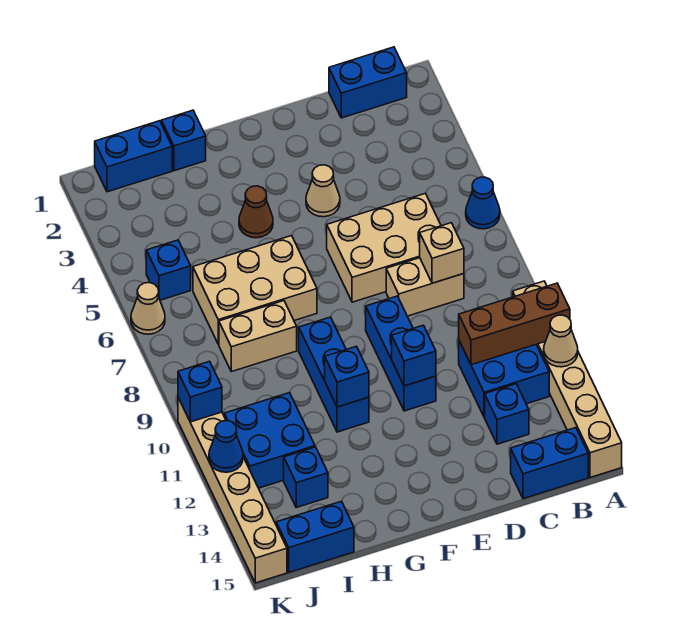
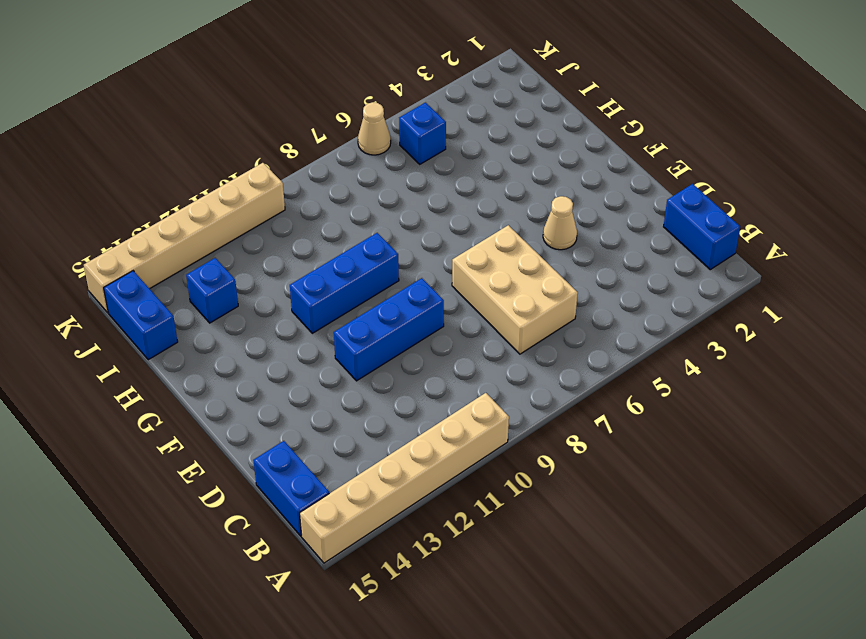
none -> blue cone A6 level 1
none -> blue brick B11:C12 level 1
none -> tan brick C8:D8 level 1

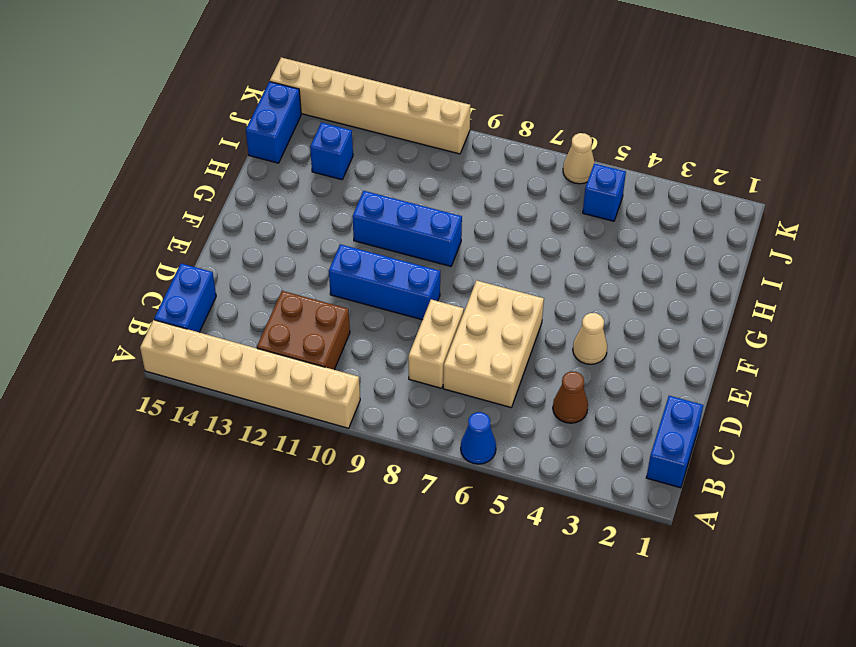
brown brick B11:C12 level 1 -> blue brick B11:C12 level 1
brown cone C4 level 1 -> brown cone G4 level 1
none -> blue brick C13 level 1
none -> tan brick G6:I7 level 1
none -> blue brick H1 level 1

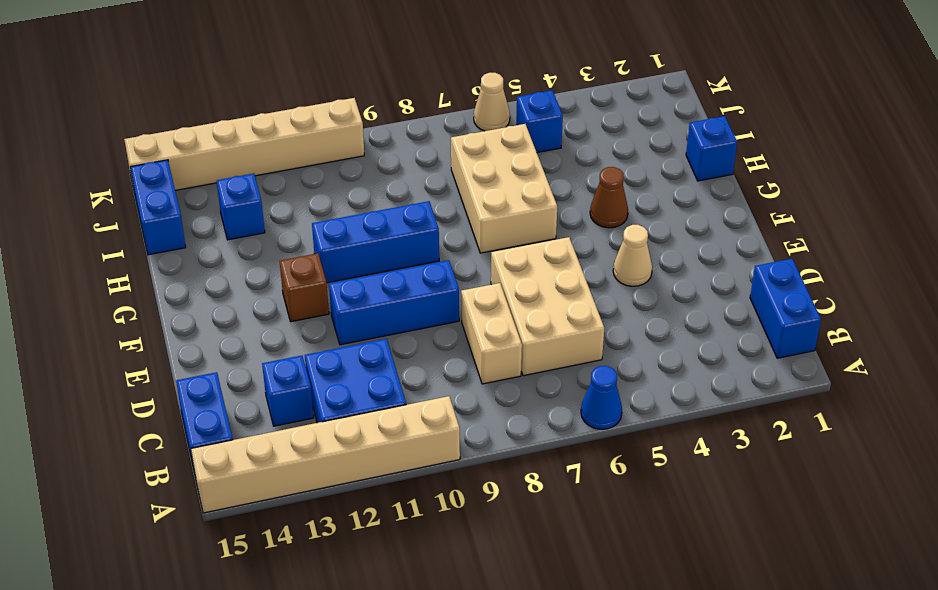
brown brick F12 level 1 -> none
none -> tan brick H8:I8 level 1
none -> blue brick I1:J1 level 1
none -> blue brick I11:J12 level 1

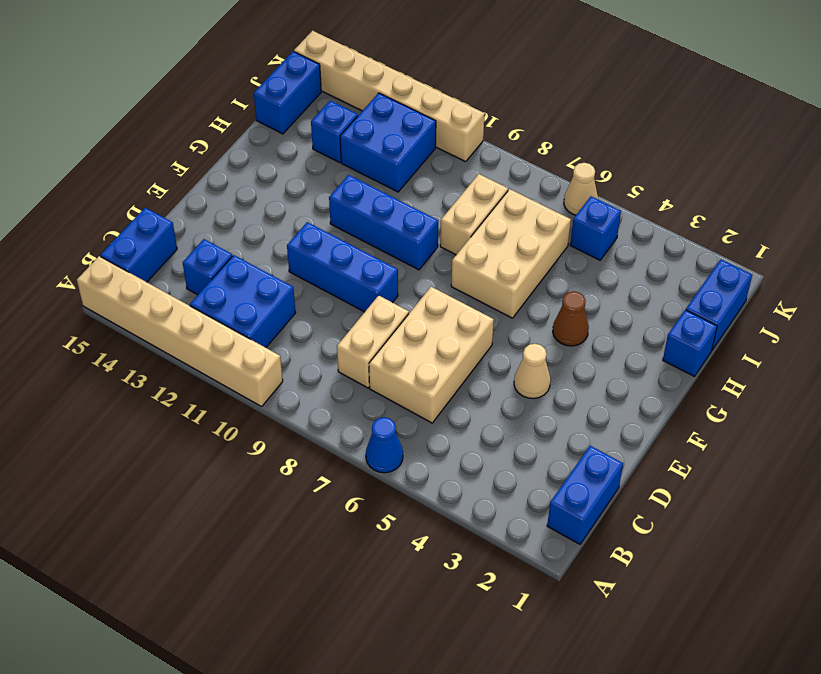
none -> brown brick A11:C11 level 2
none -> tan cone A12 level 2
none -> tan brick C8 level 2

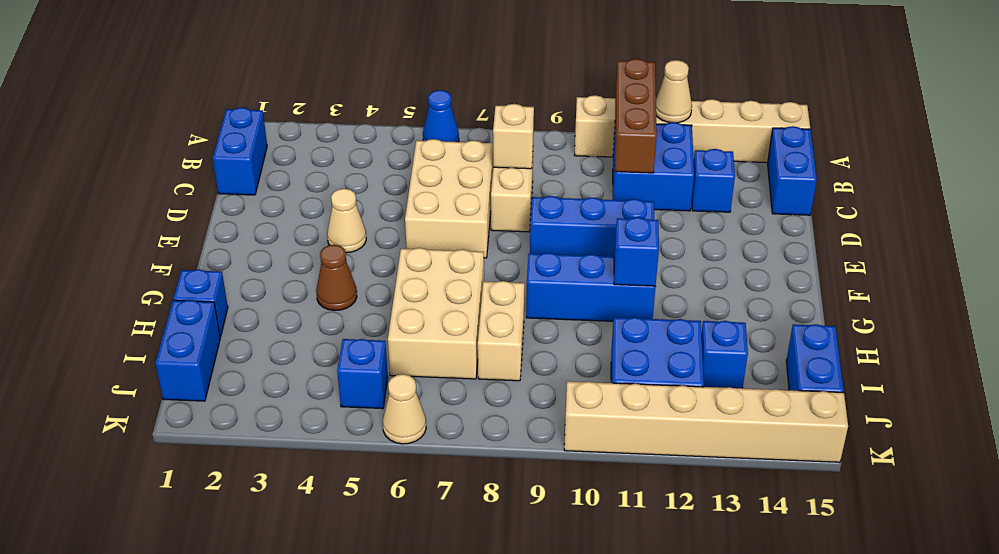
none -> blue brick E11 level 2
none -> blue brick K10 level 2
none -> blue cone K12 level 2

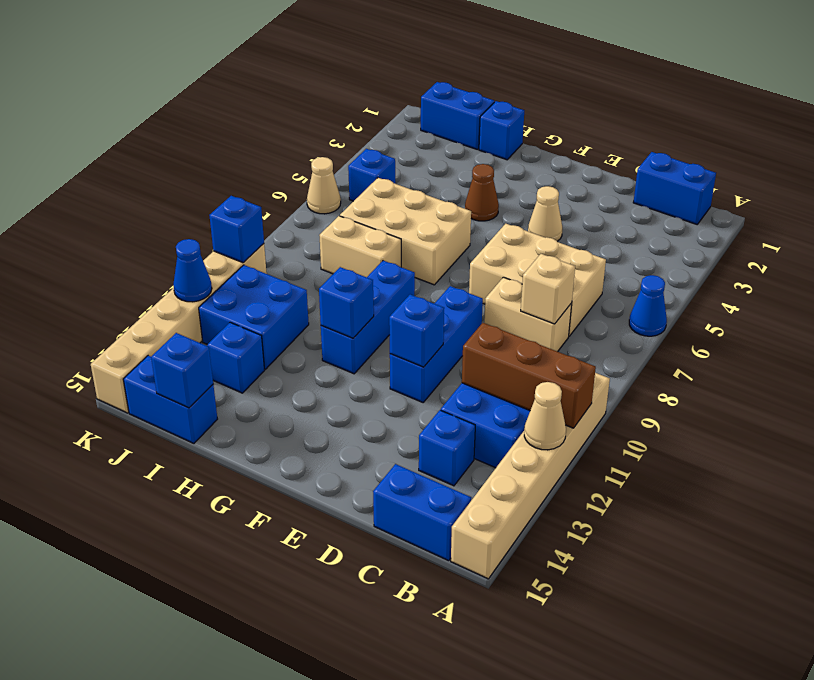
blue brick I15 level 2 -> none

